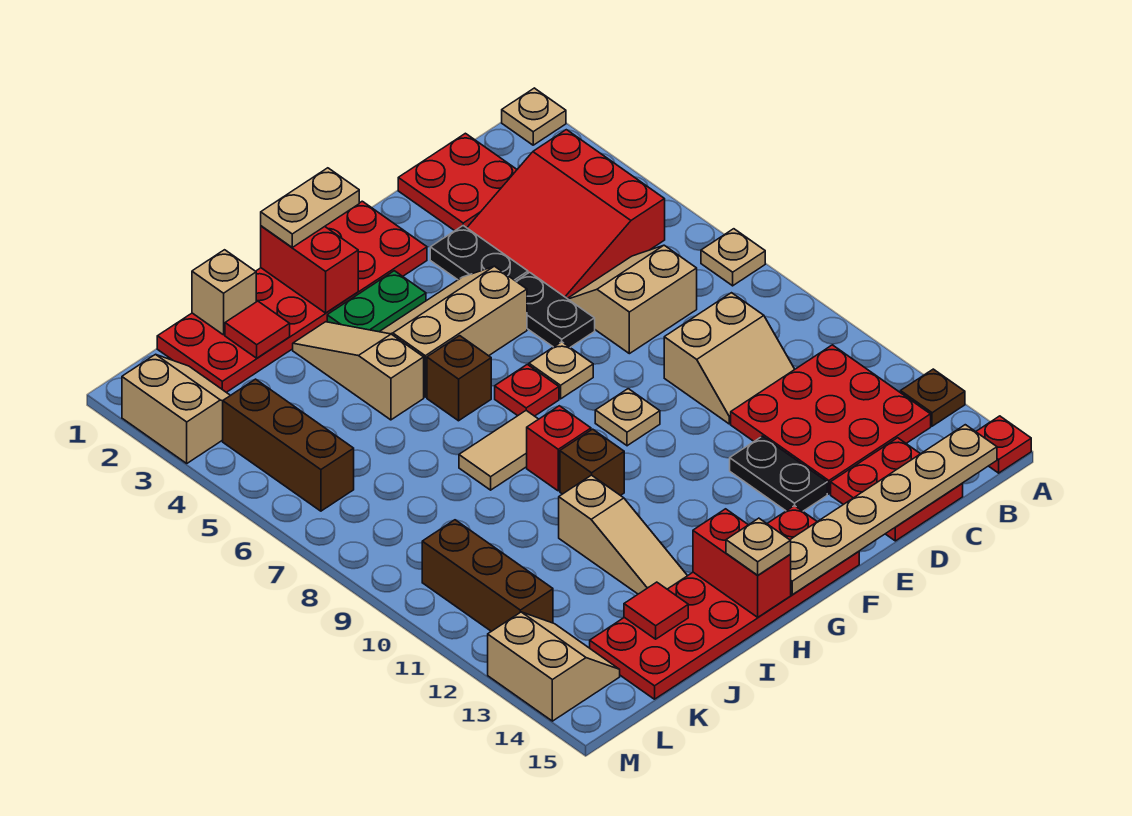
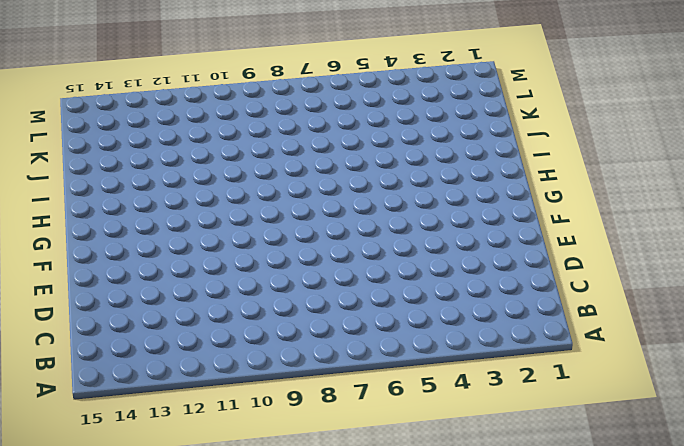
none -> tan plate A1 level 1
none -> tan plate A7 level 1
none -> brown plate A13 level 1
none -> red plate A15 level 1

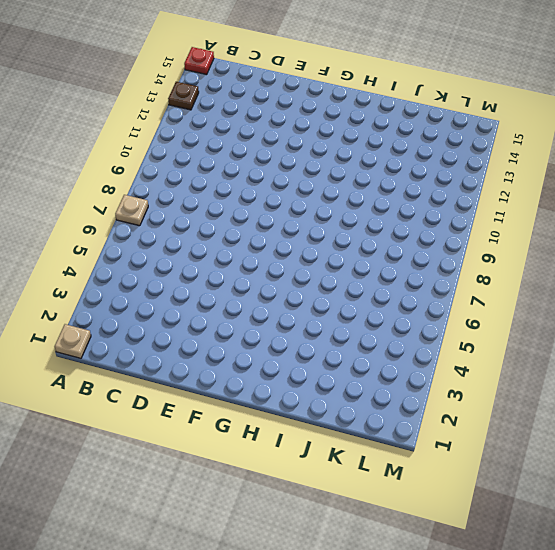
none -> red slope B3:D5 level 1 top B
none -> red plate B11:D13 level 1
none -> red plate C1:D2 level 1
none -> tan slope C6:D7 level 1 top 7

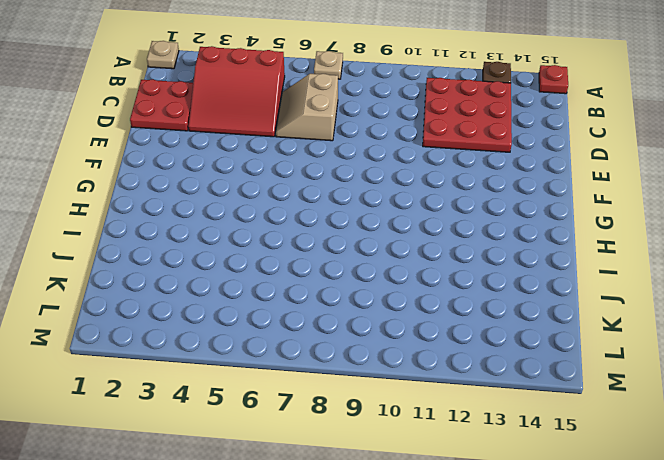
none -> tan slope C9:D10 level 1 top 9
none -> red plate C14:D15 level 1
none -> black plate E3:E4 level 1
none -> black plate E5:E6 level 1

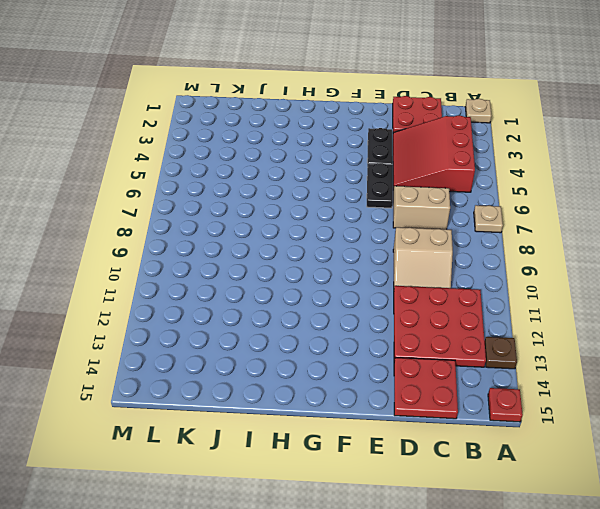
none -> black plate E12:E13 level 1
none -> red plate F1:K2 level 1
none -> tan slope F4:H5 level 1 top 5
none -> tan plate F7 level 1

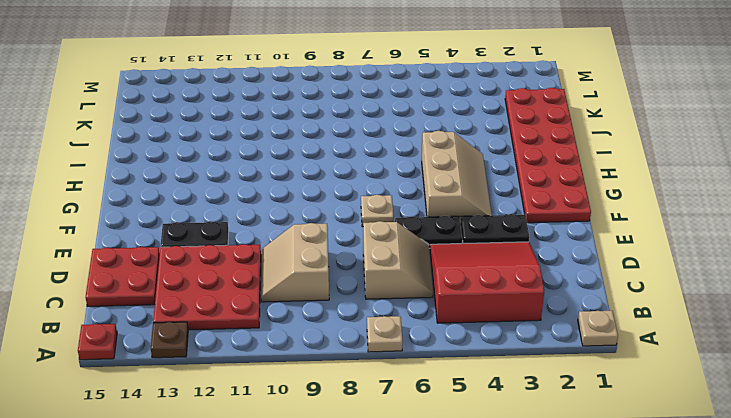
none -> red plate C1:D2 level 1
none -> tan plate F9 level 1
none -> red plate F14:K15 level 1
none -> green plate G3:H3 level 1

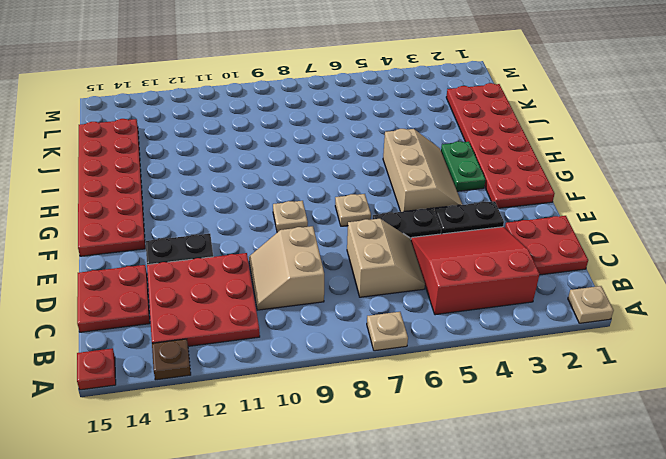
none -> red plate G7 level 1
none -> brown brick H6 level 1
none -> tan tile H8:I8 level 1
none -> red brick H9 level 1

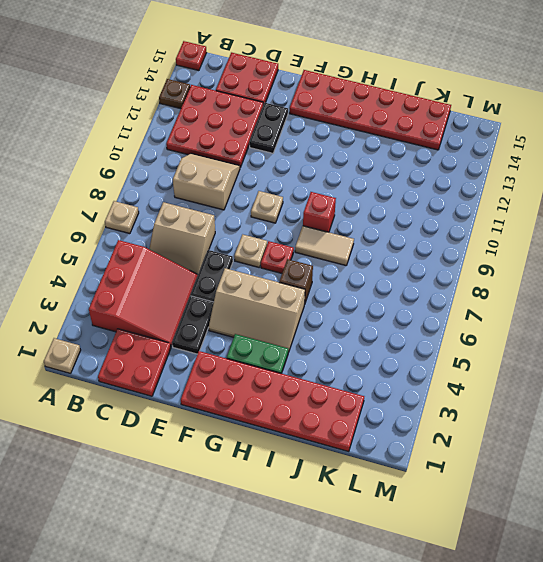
none -> brown brick H10 level 1
none -> tan slope I3:I5 level 1 top 5
none -> tan slope I11:I13 level 1 top 11
none -> tan slope L2:M3 level 1 top M

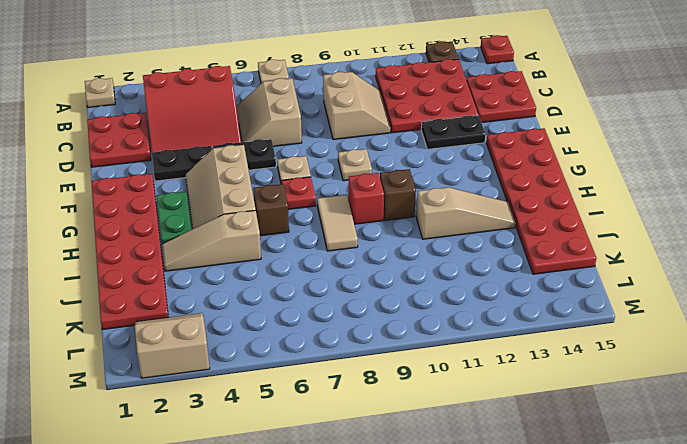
none -> brown brick L4:L6 level 1
none -> brown brick L10:L12 level 1
none -> tan slope L13:M14 level 1 top M
none -> tan plate B15:G15 level 2

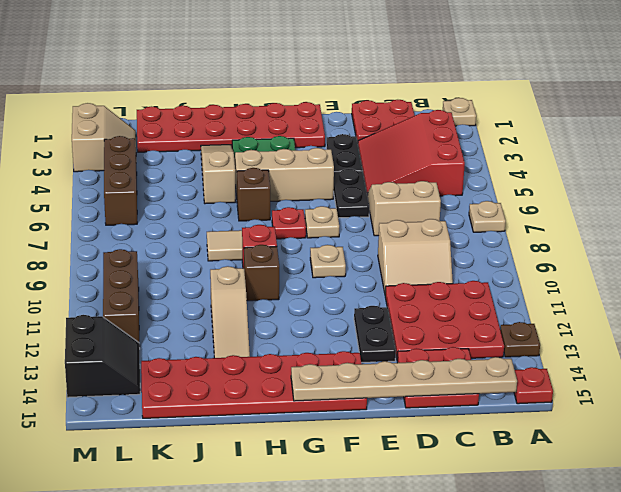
black slope L13:M14 level 1 top M -> tan slope L13:M14 level 1 top M
none -> red brick H1:H2 level 2
none -> red brick H14:H15 level 2
none -> tan brick J1 level 2
none -> red tile J2 level 2

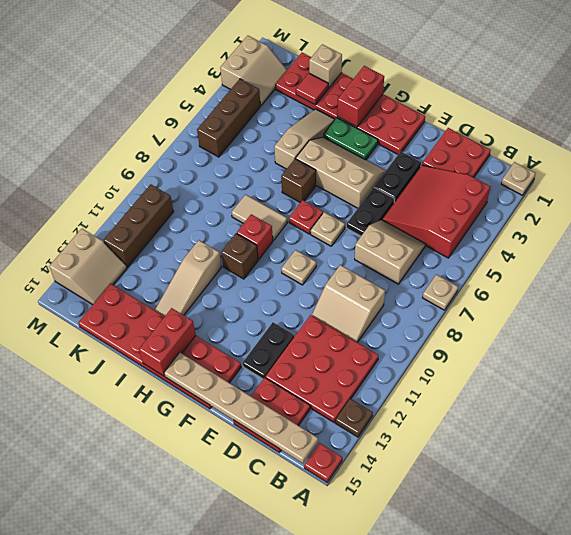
none -> red tile J14 level 2
none -> tan plate G1:H1 level 3
none -> tan plate H15 level 3

